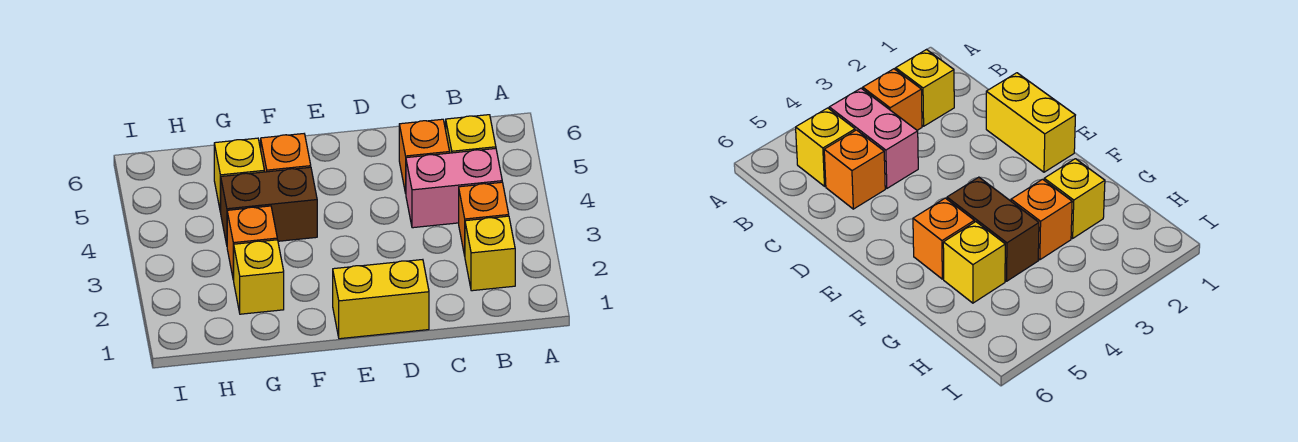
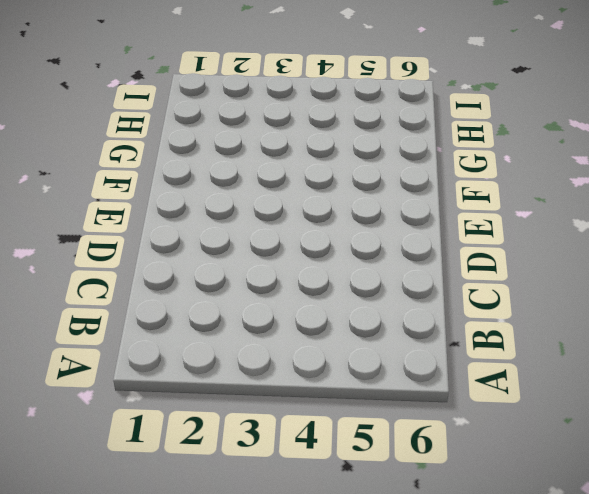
none -> yellow brick B2 level 1
none -> orange brick B3 level 1

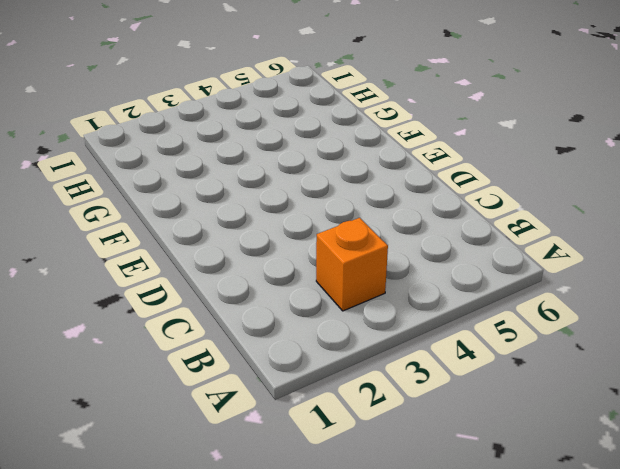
none -> yellow brick B2 level 1
none -> pink brick B4:C4 level 1

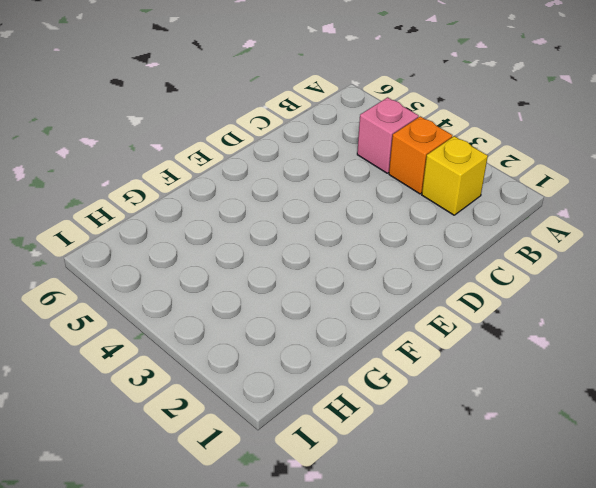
pink brick B4 level 1 -> pink brick B4:C4 level 1
none -> yellow brick B5 level 1
none -> orange brick C5 level 1

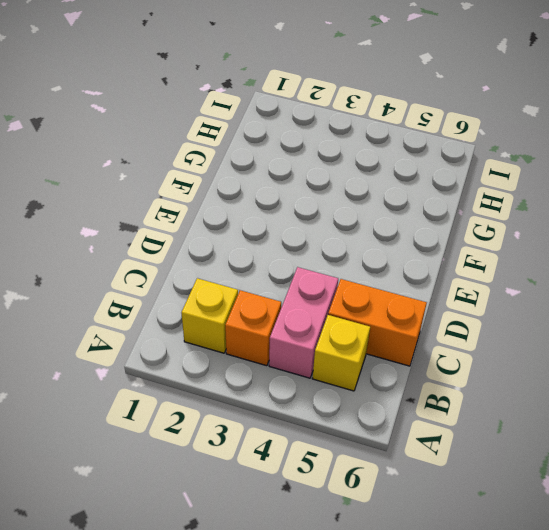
orange brick C5:C6 level 1 -> orange brick C5 level 1
none -> yellow brick D1:E1 level 1
none -> brown brick F4:G4 level 1

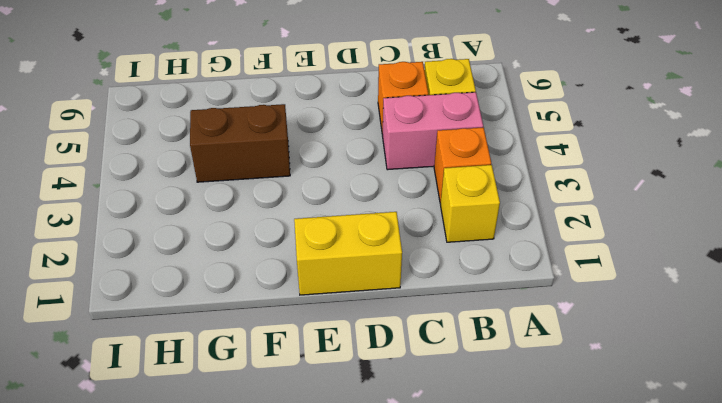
none -> orange brick F5 level 1
none -> yellow brick G2 level 1

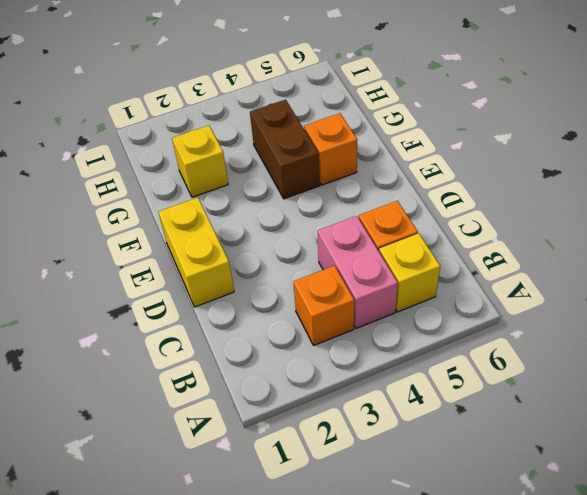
none -> yellow brick B2 level 1
none -> orange brick G3 level 1

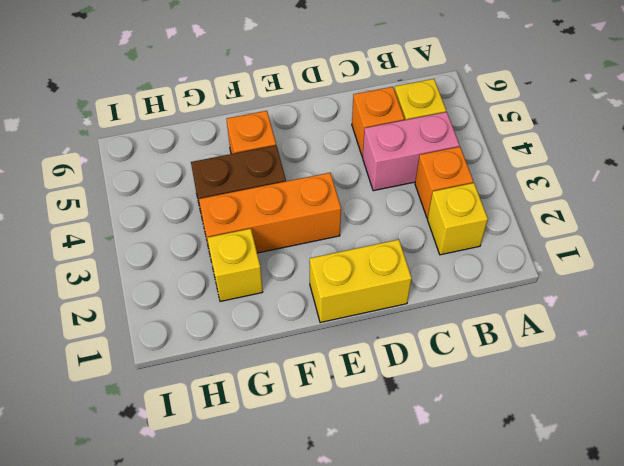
orange brick E3:G3 level 1 -> orange brick G3 level 1
none -> yellow brick G5 level 1

